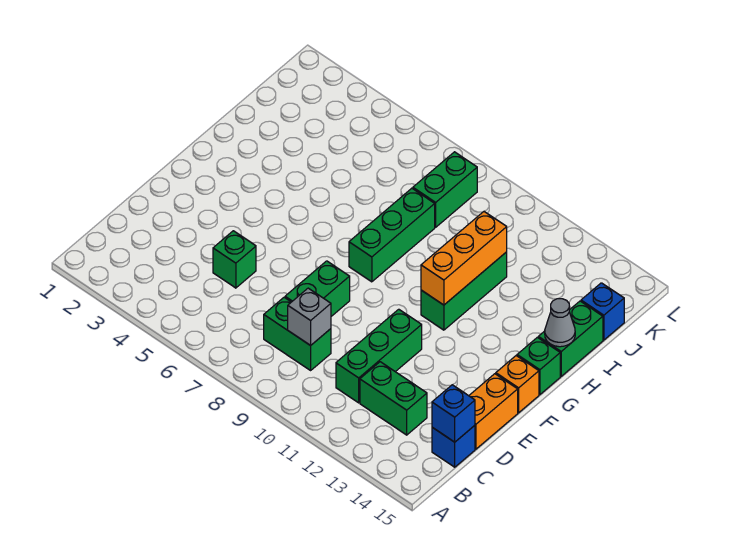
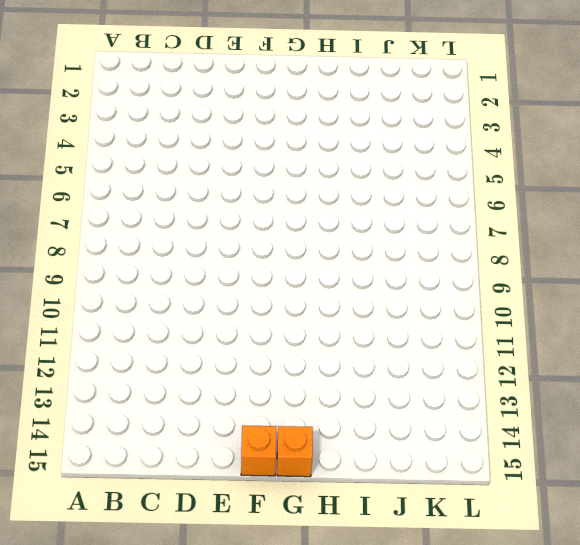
orange brick G15 level 1 -> green brick G15 level 1
none -> green brick C8:C9 level 1
none -> green brick C11:E11 level 1
none -> green brick C12:C13 level 1

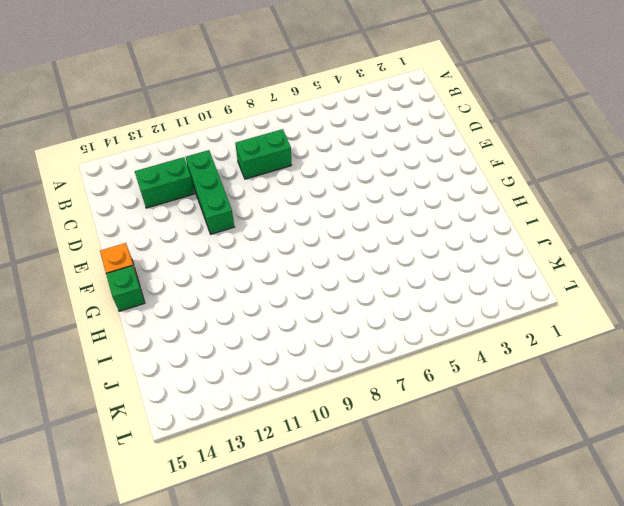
none -> blue brick C15 level 1
none -> green brick D5 level 1
none -> green brick D8:E8 level 1

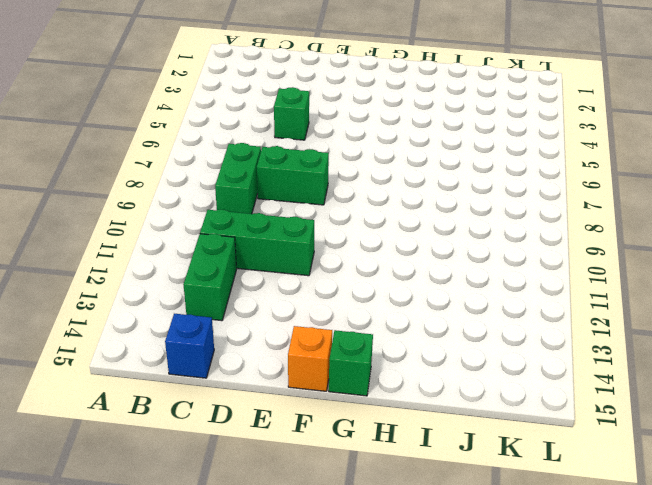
none -> orange brick D15:E15 level 1
none -> green brick G8:I8 level 1
none -> green brick G11:I11 level 1

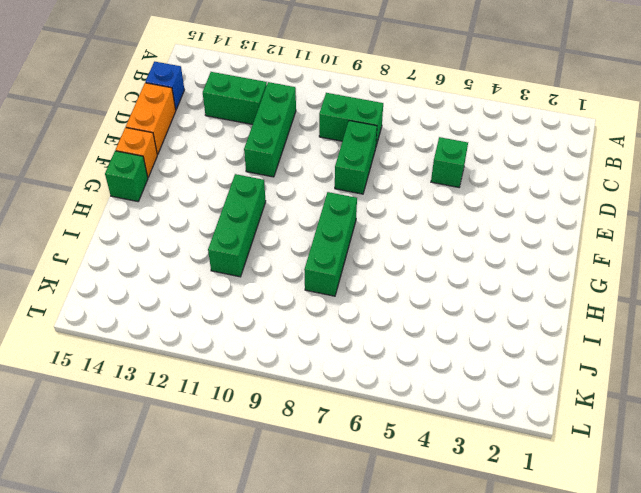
none -> green brick H15:I15 level 1
none -> green brick J8:K8 level 1
none -> blue brick J15 level 1

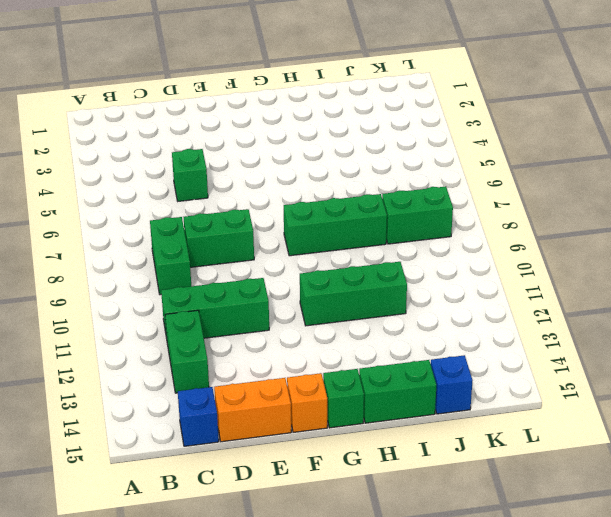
none -> grey brick C9 level 2
none -> blue brick C15 level 2
none -> orange brick G11:I11 level 2

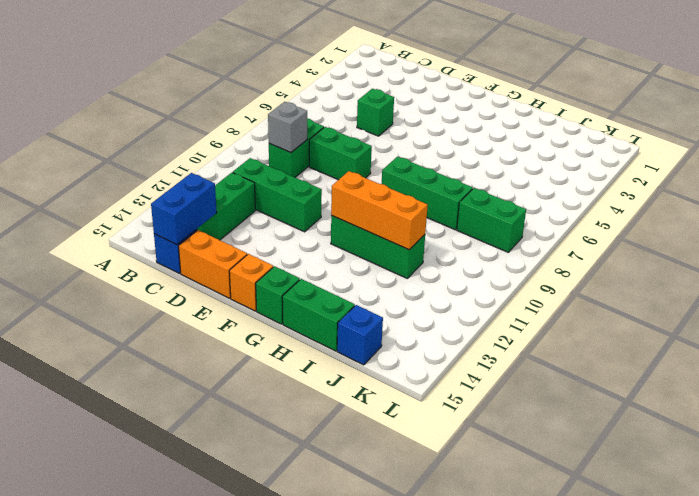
blue brick C14:C15 level 2 -> blue brick C15 level 2
none -> grey cone H15 level 2

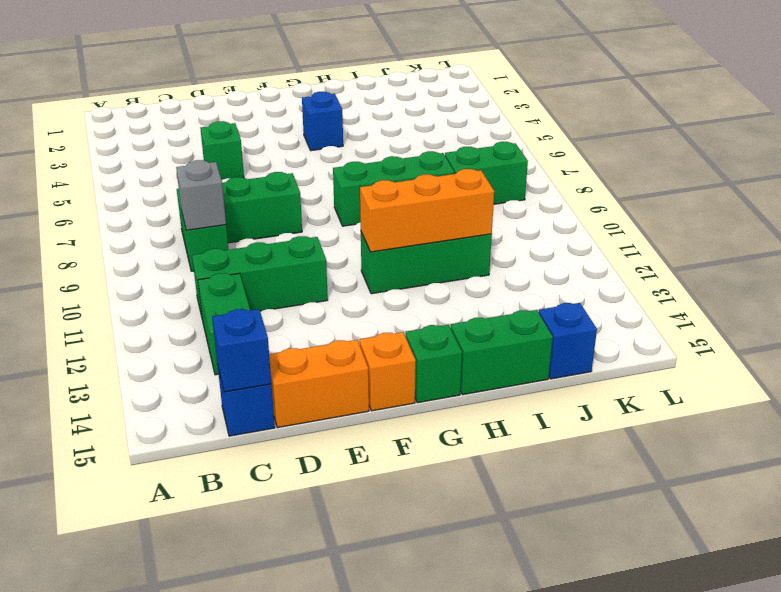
blue brick G4 level 1 -> none
none -> grey cone H15 level 2

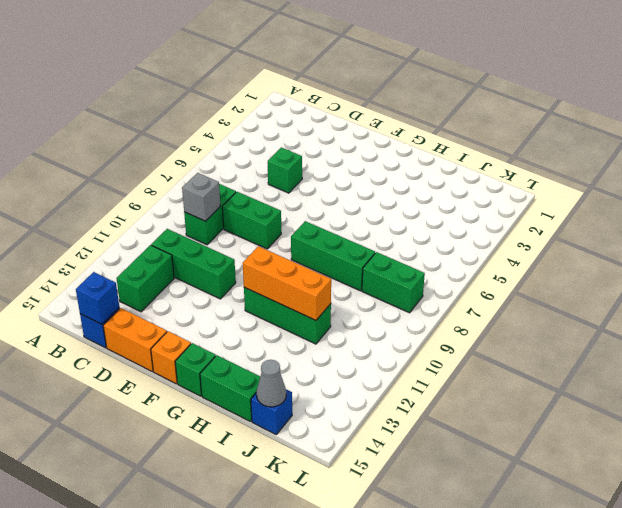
grey cone J15 level 2 -> grey cone H15 level 2

